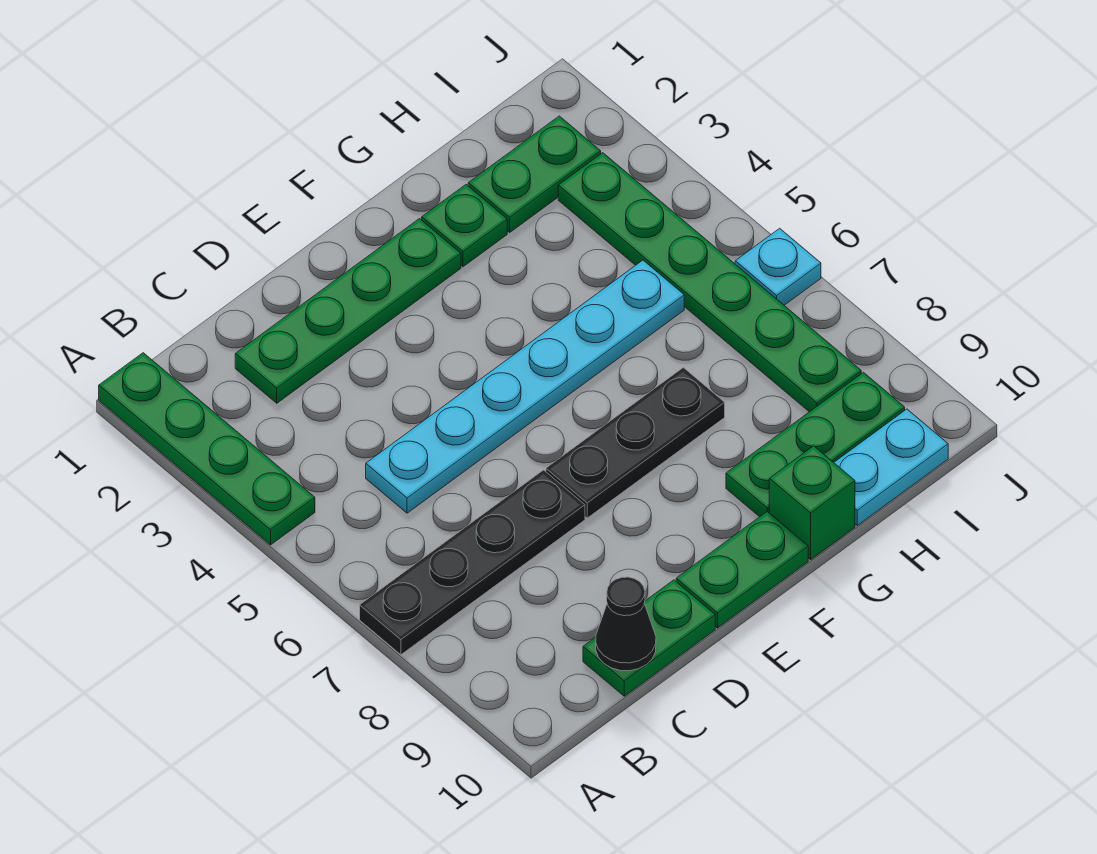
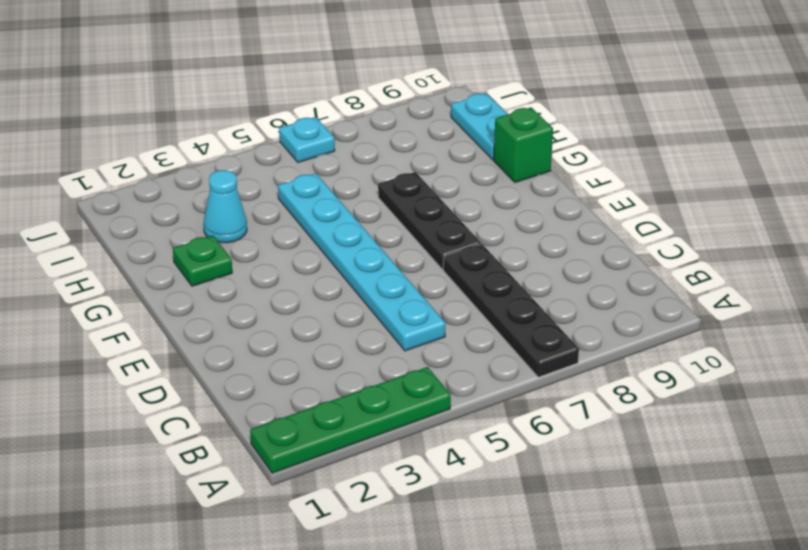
cyan cone H3 level 1 -> none
none -> green plate C2:F2 level 1
none -> green plate C10:D10 level 1
none -> green plate E10:F10 level 1

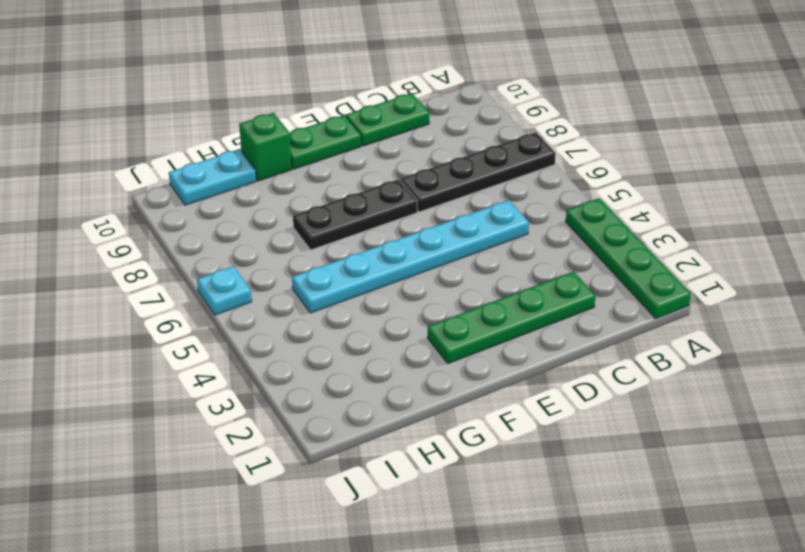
none -> green plate G2 level 1
none -> green plate G9:I9 level 1
none -> green plate H2:I2 level 1

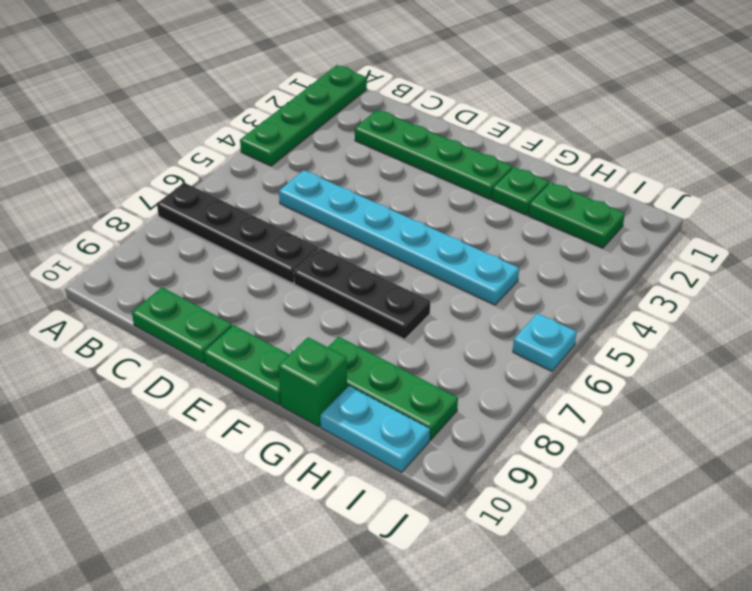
none -> green plate I3:I8 level 1
none -> black cone C10 level 2

